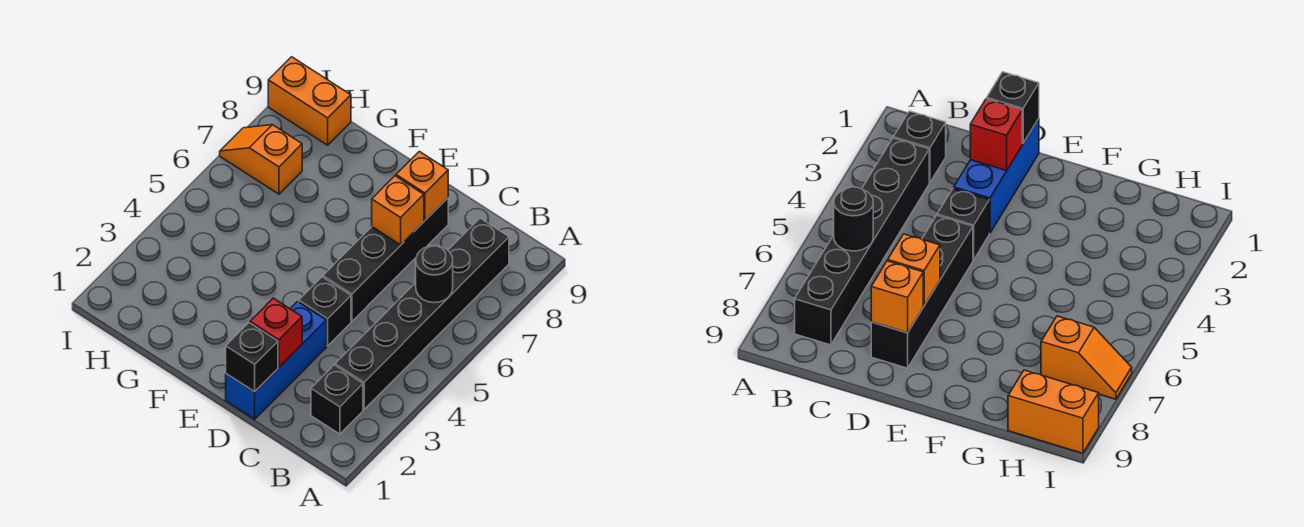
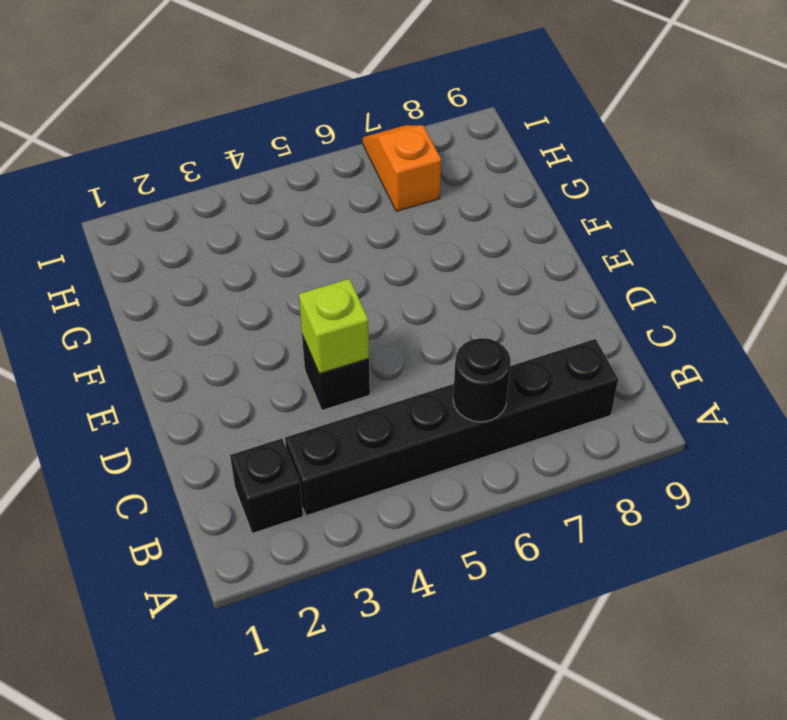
lime brick D4 level 2 -> none
none -> blue brick D1:D3 level 1
none -> black brick D5:D8 level 1
none -> orange brick H9:I9 level 1

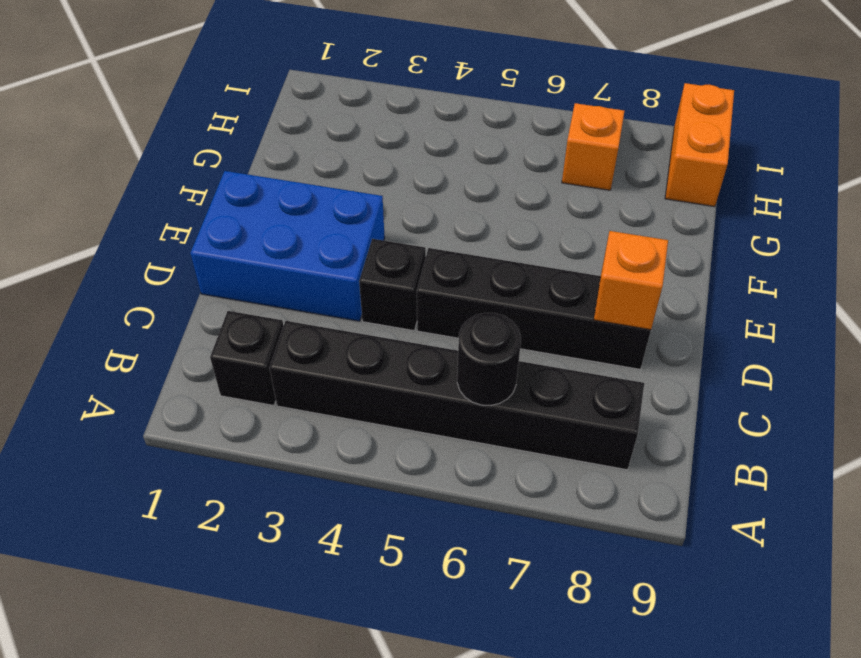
blue brick D1:E3 level 1 -> blue brick D1:D3 level 1
none -> black brick D1 level 2
none -> red brick D2 level 2
none -> orange brick D7 level 2

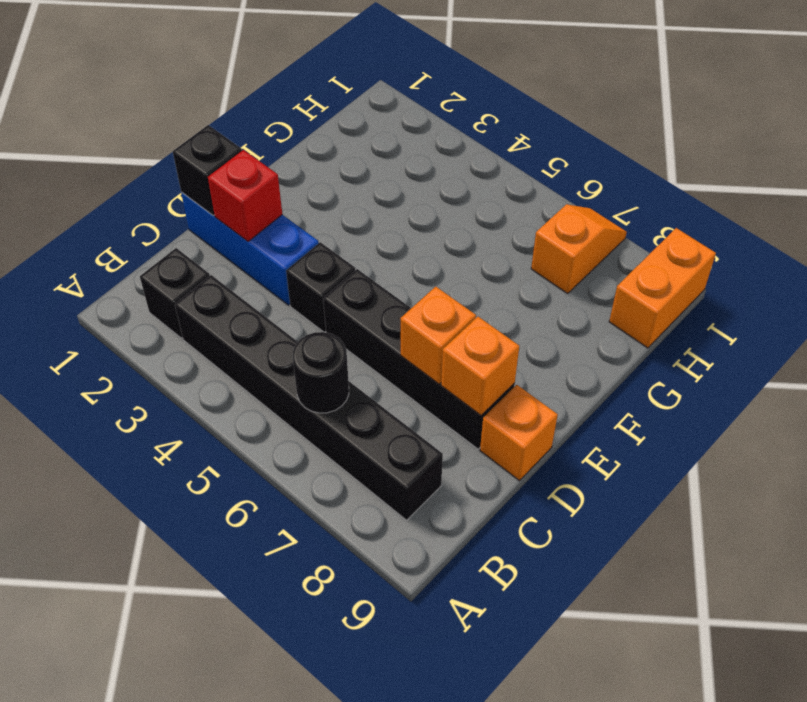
orange brick D9 level 1 -> none

